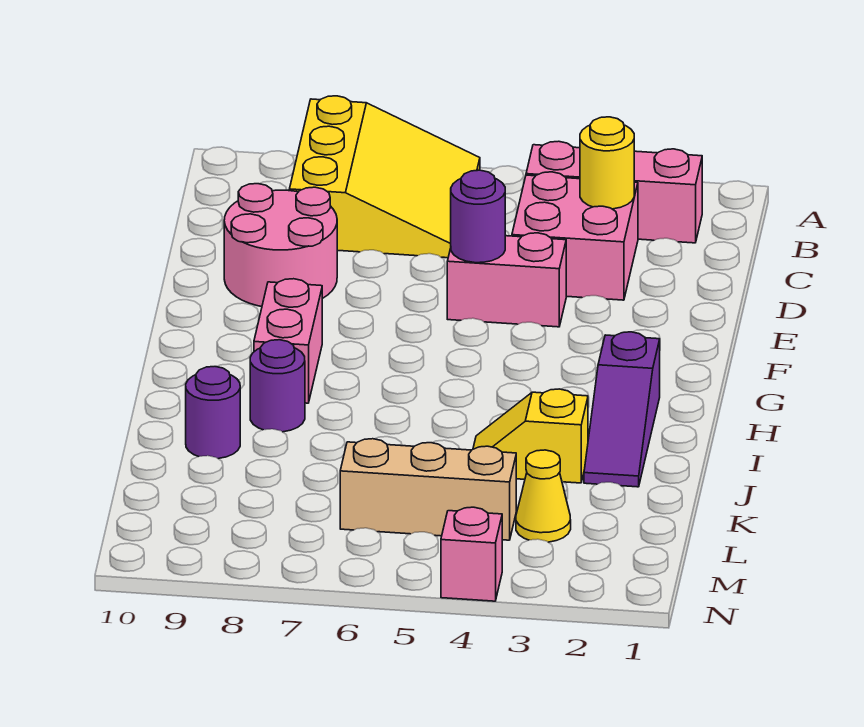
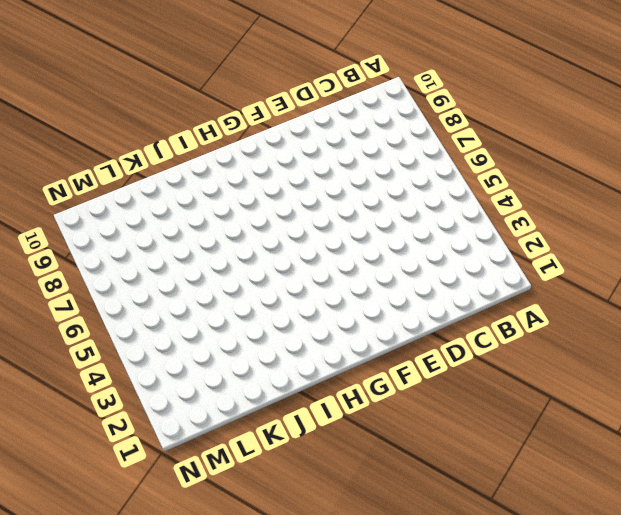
none -> yellow slope A6:C8 level 1 top 8
none -> pink brick B2:B4 level 1
none -> pink brick C3:D4 level 1

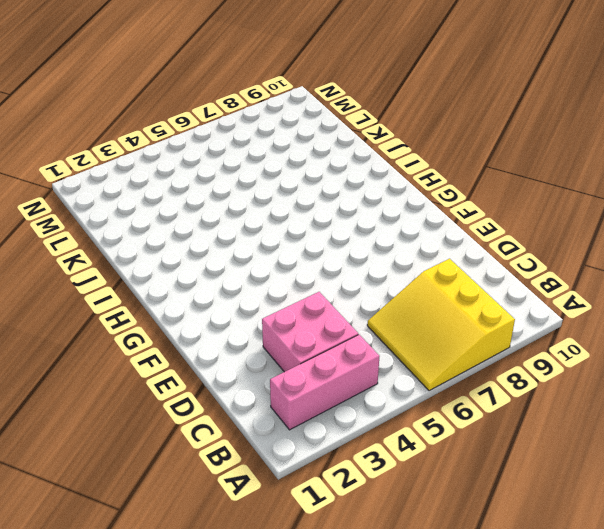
none -> pink round brick D8:E9 level 1
none -> pink brick E4:E5 level 1
none -> pink brick G8:H8 level 1

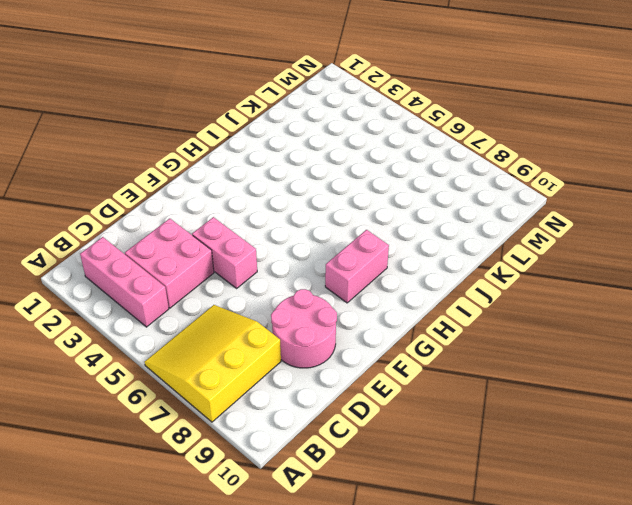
none -> purple slope H2:J2 level 1 top H
none -> purple round brick I8 level 1
none -> yellow slope J3:J4 level 1 top 3

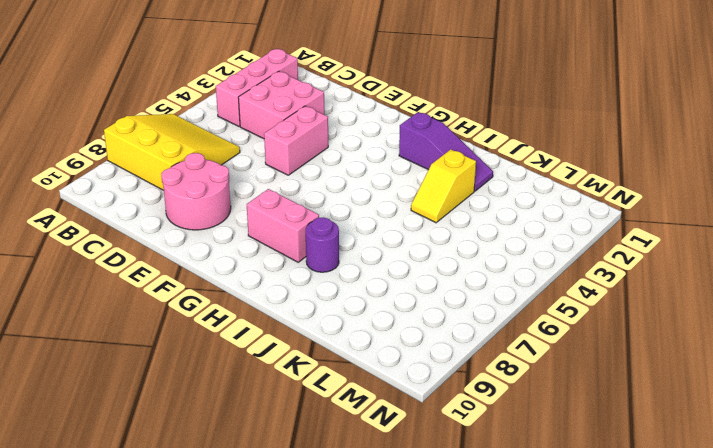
none -> purple round brick J9 level 1
none -> yellow cone L3 level 1
none -> tan brick L4:L6 level 1

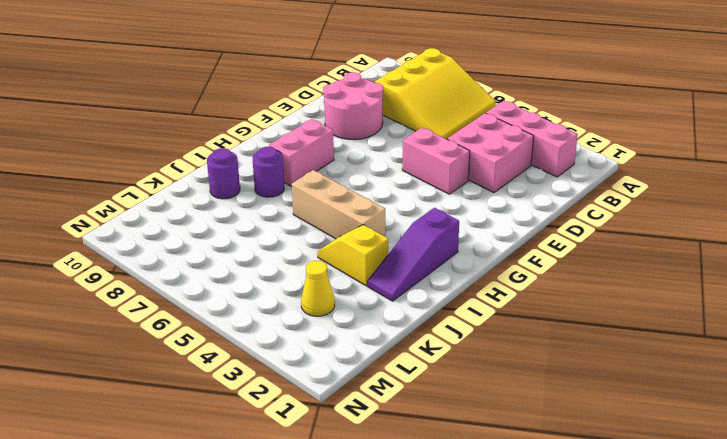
tan brick I4:I6 level 1 -> tan brick L4:L6 level 1
none -> pink brick N4 level 1
none -> yellow round brick C3 level 2
none -> purple round brick E5 level 2

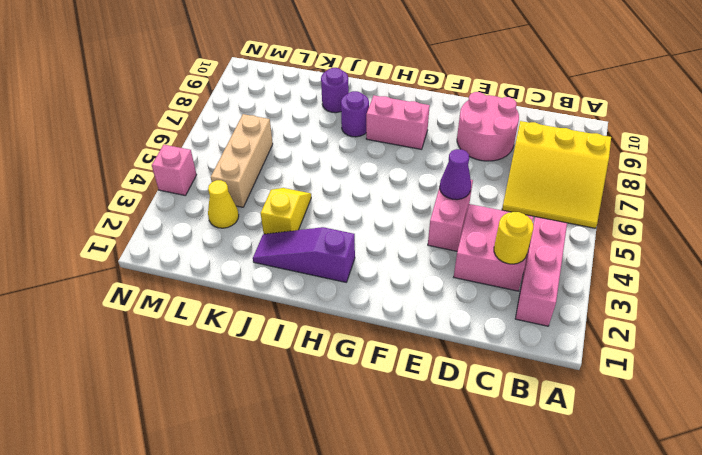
purple cone E5 level 2 -> purple round brick E5 level 2

